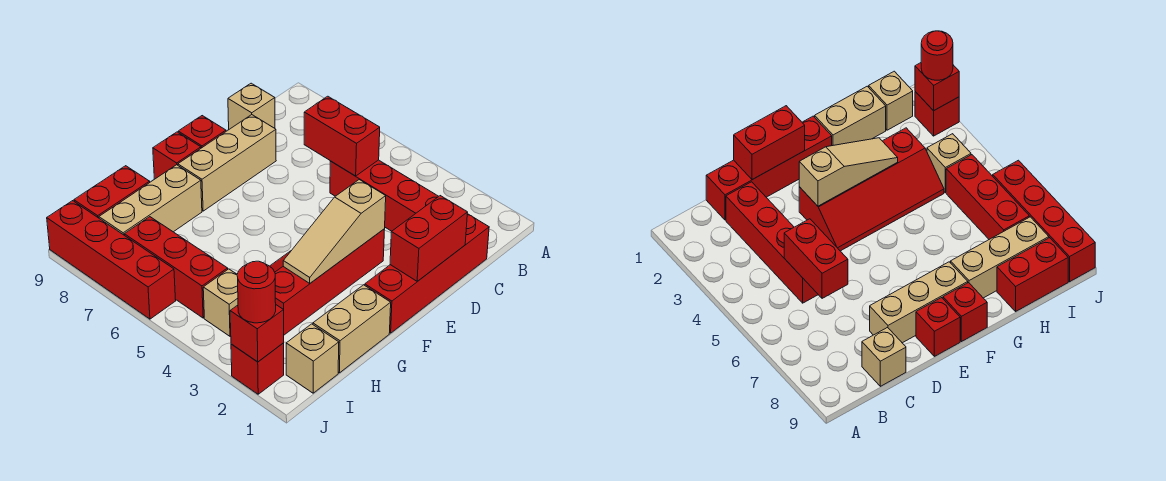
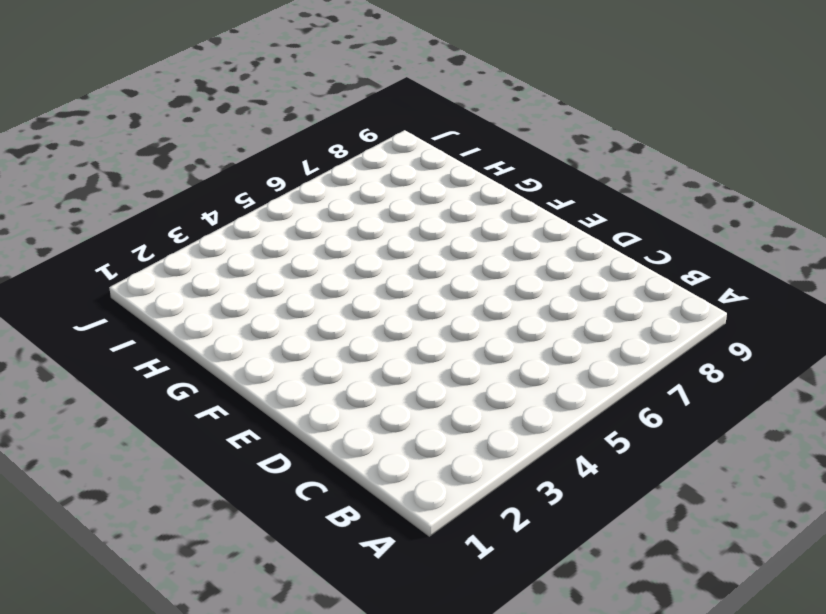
none -> red brick C1:F1 level 1
none -> red brick C2:C5 level 1
none -> tan brick C9 level 1

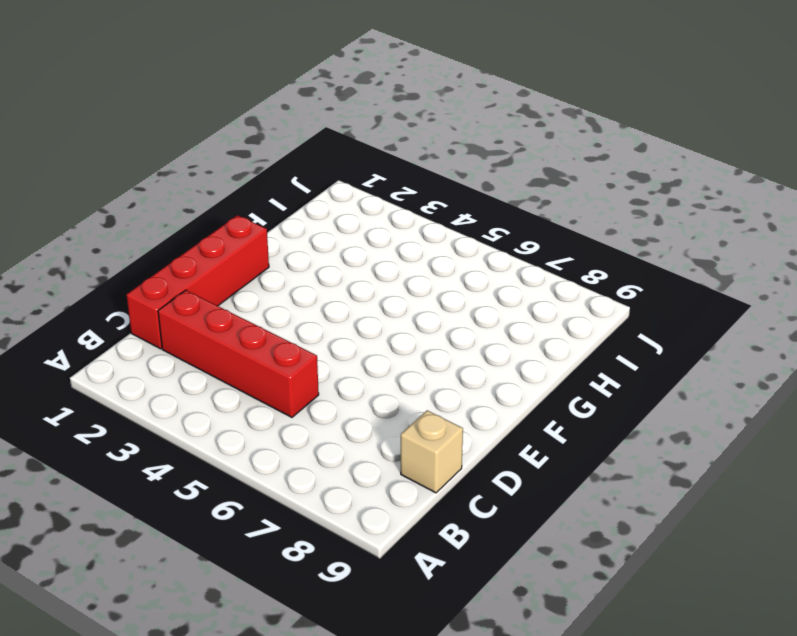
none -> tan brick D8:F8 level 1
none -> red slope E3:H4 level 1 top 3
none -> red brick E9 level 1

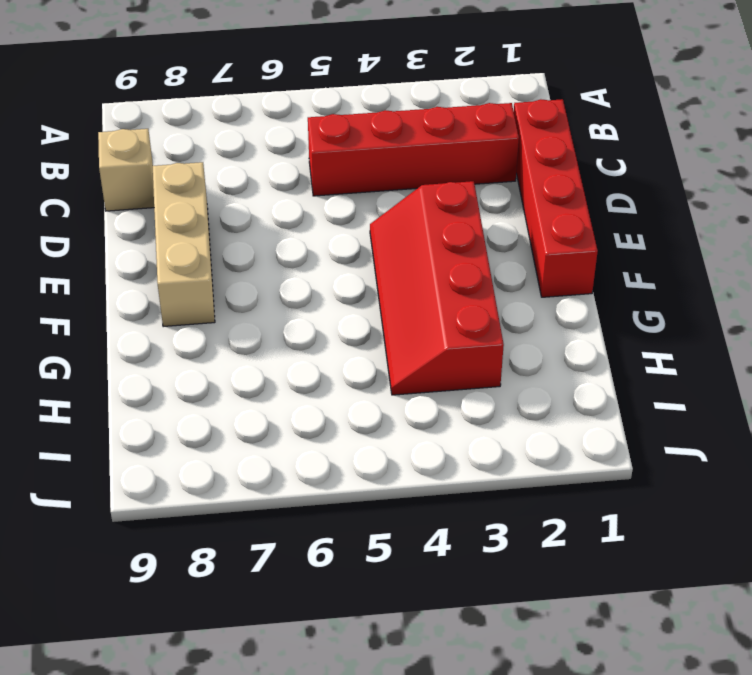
none -> red brick E9 level 1
none -> red brick F9 level 1
none -> tan brick G1:H1 level 1

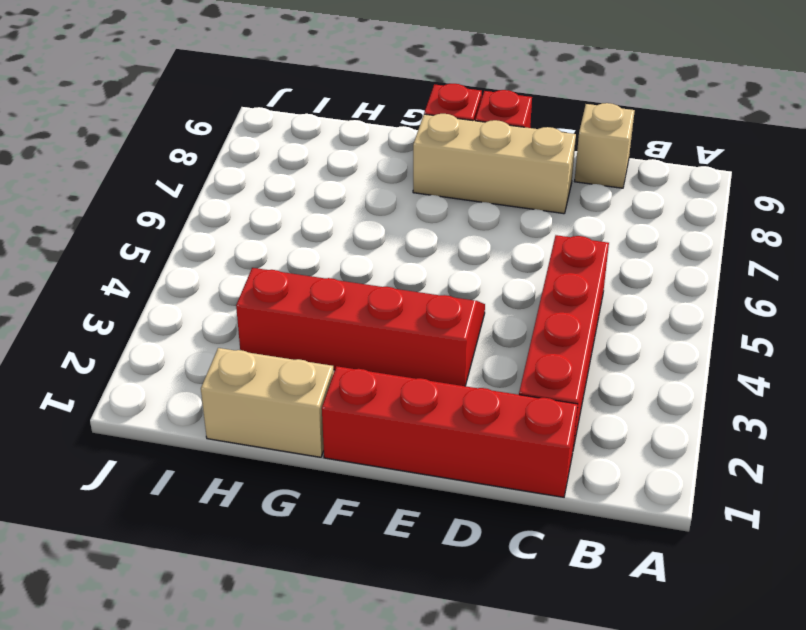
none -> tan brick G8:I8 level 1
none -> red brick H9:I9 level 1
none -> tan brick I1 level 1

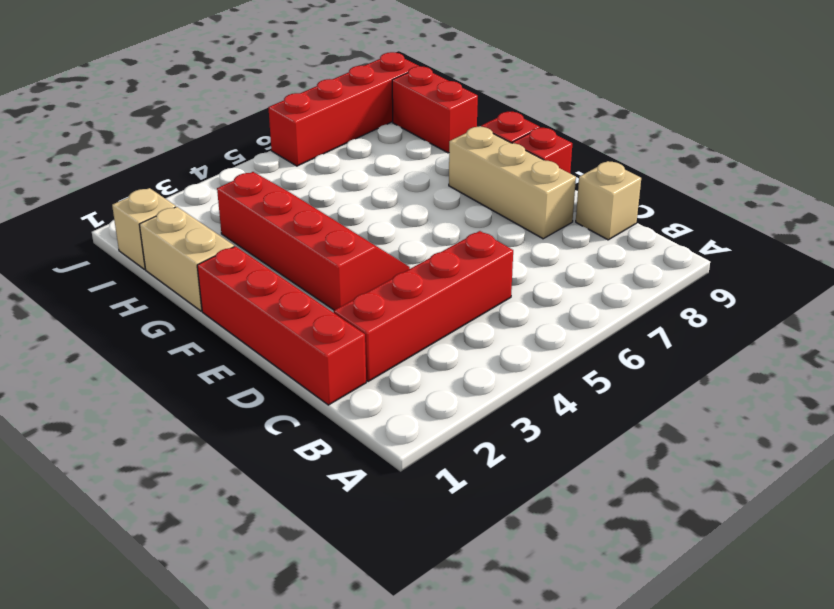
none -> tan brick G8:I8 level 1
none -> tan brick I4 level 1
none -> red brick I5:I7 level 1

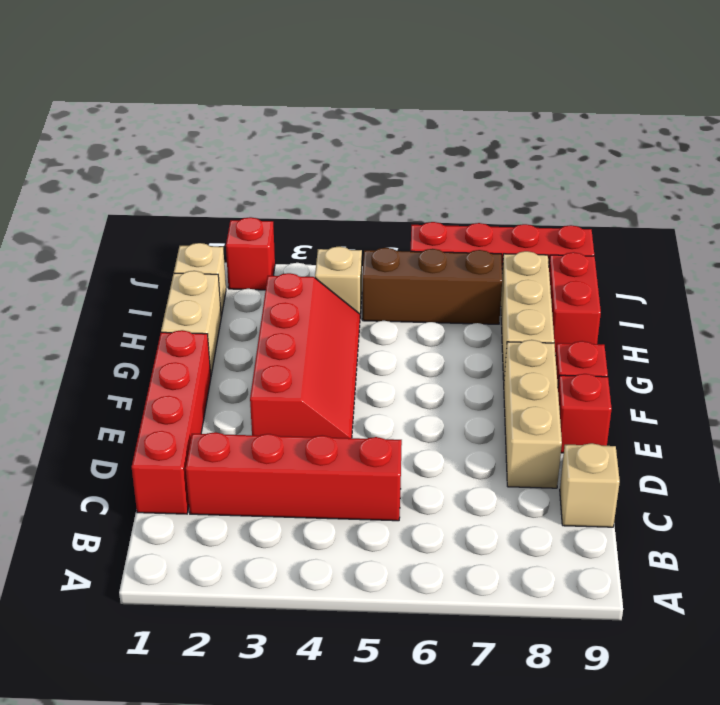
brown brick I5:I7 level 1 -> red brick I5:I7 level 1
none -> red brick C5:C6 level 2
none -> red brick D1:E1 level 2
none -> tan slope E3:G3 level 2 top E

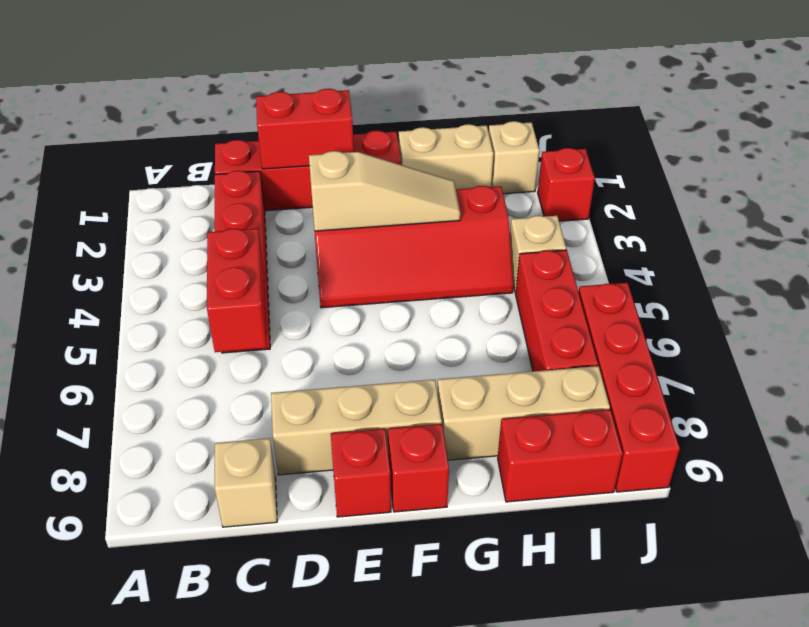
none -> red brick J2 level 2
none -> red round brick J2 level 3

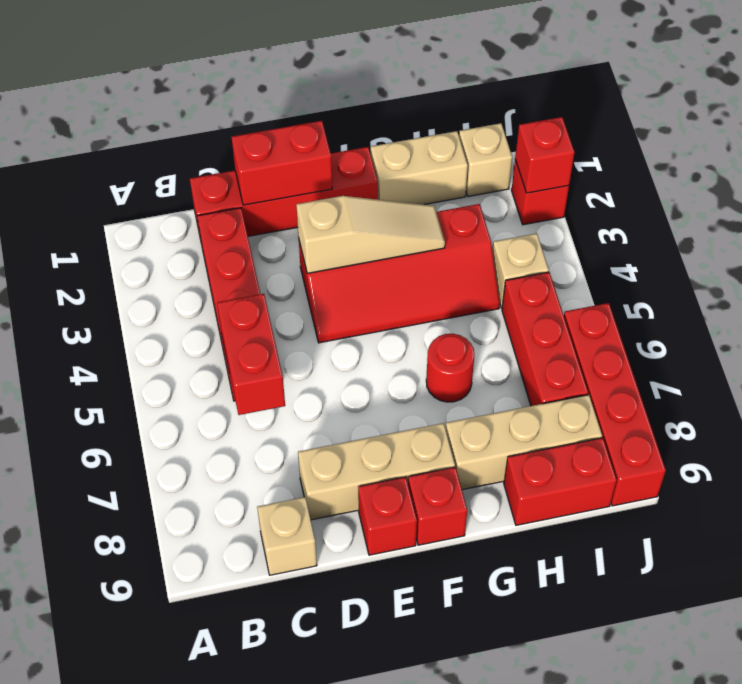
red round brick G6 level 1 -> red round brick J2 level 3

